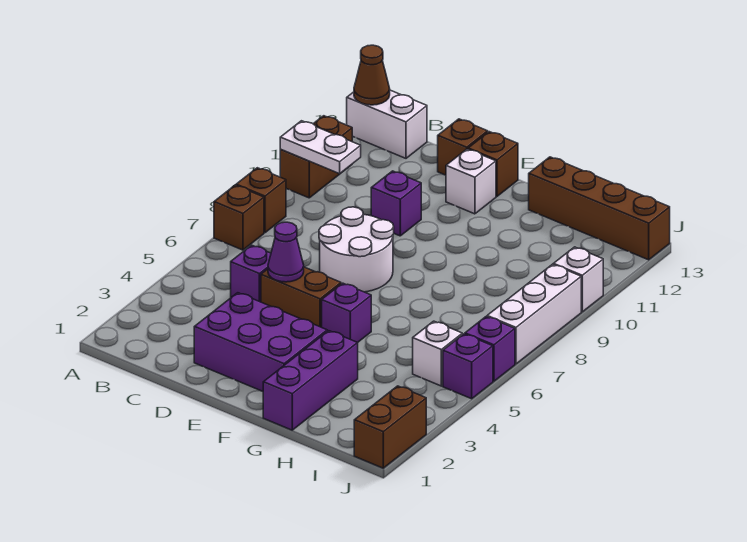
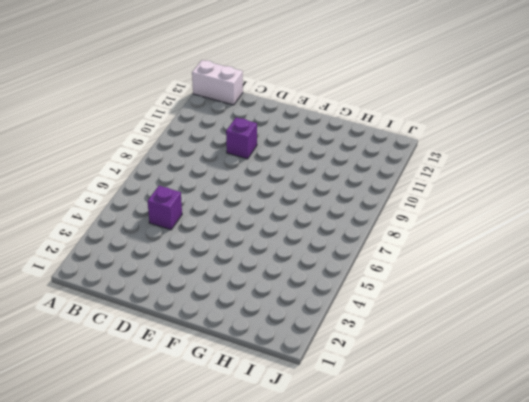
none -> brown brick A7 level 1
none -> brown brick A8 level 1
none -> brown brick A10:A11 level 1

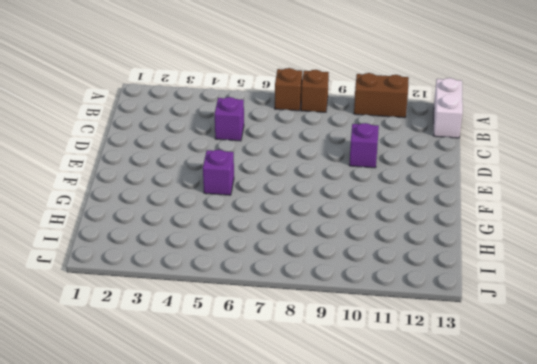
none -> purple brick D2:F3 level 1
none -> brown brick D5:E5 level 1
none -> white round brick D7:E8 level 1

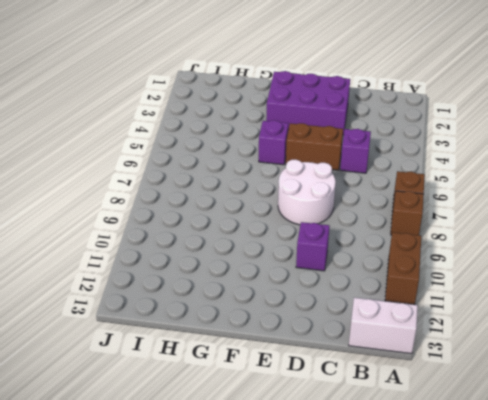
none -> brown brick D13 level 1
none -> white brick E12 level 1
none -> brown brick E13 level 1

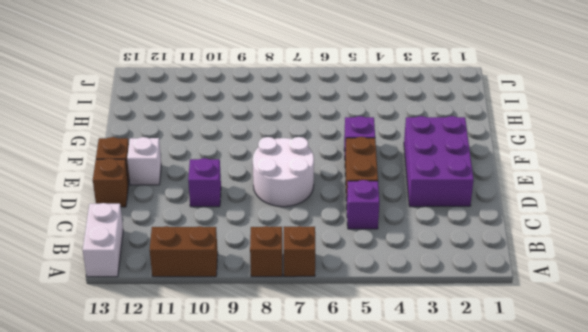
none -> purple brick G1:G3 level 1
none -> brown brick G13:J13 level 1
none -> white brick I5 level 1

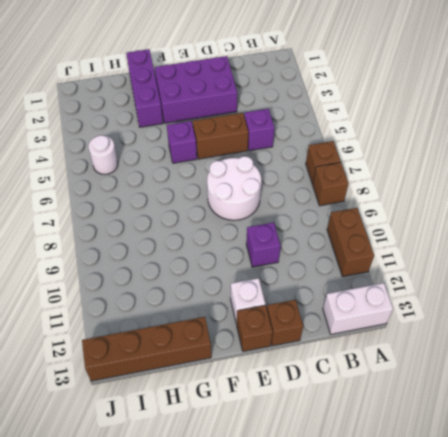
white round brick I5 level 1 -> white brick I5 level 1
none -> brown brick J1:J2 level 1
none -> purple brick J5 level 1
none -> purple brick J6 level 1

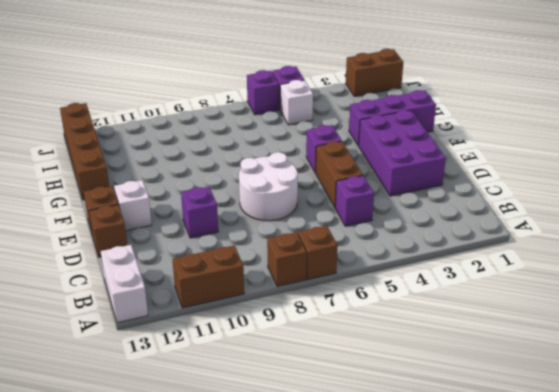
none -> white brick J7:J9 level 1
none -> white brick J10 level 1
none -> white plate A10:B10 level 2

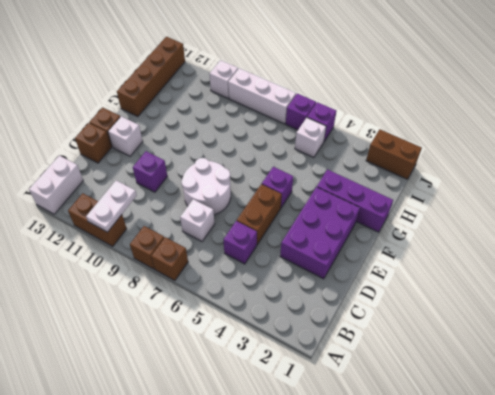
white brick C7 level 1 -> none
none -> brown cone A13 level 2
none -> purple cone D5 level 2

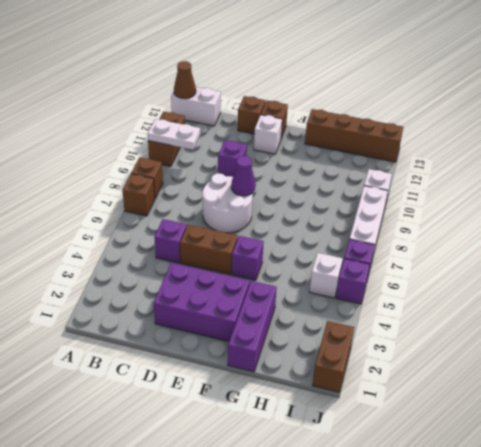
purple cone E8 level 2 -> purple cone D5 level 2

